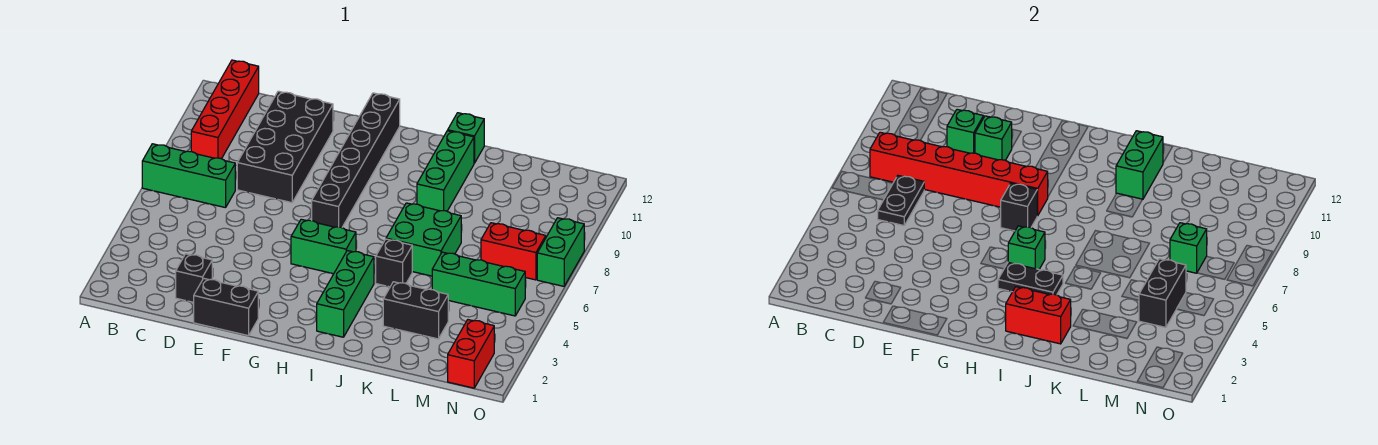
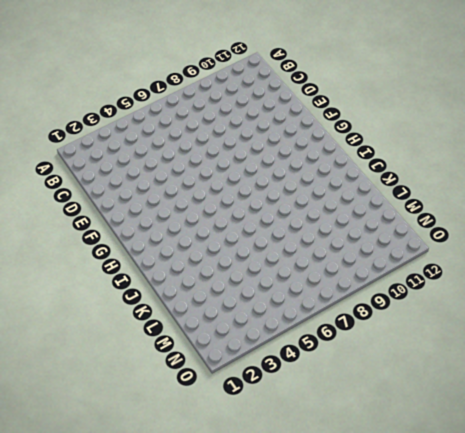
none -> green brick A7:C7 level 1
none -> red brick B9:B12 level 1
none -> black brick D2 level 1

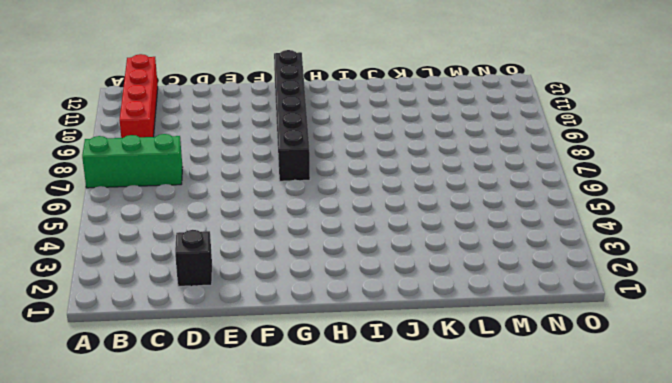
none -> black brick D8:E11 level 1
none -> black brick E1:F1 level 1
none -> green brick G5:H5 level 1

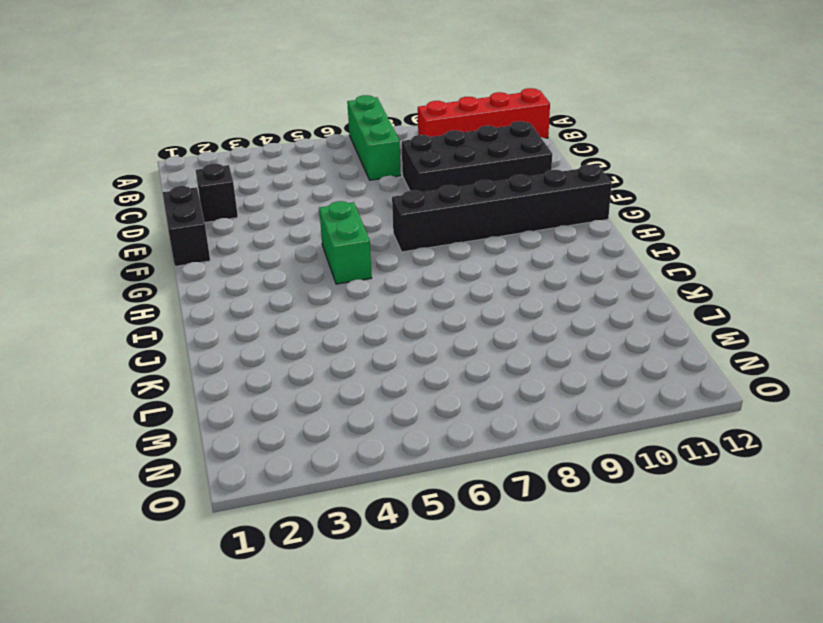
none -> green brick I2:I4 level 1
none -> black brick J5 level 1
none -> green brick J6:K7 level 1

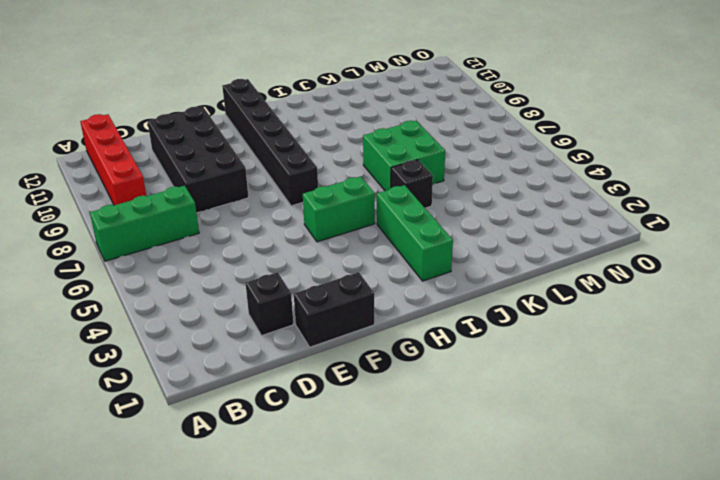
none -> green brick J9:J11 level 1
none -> green brick J12 level 1
none -> black brick K3:L3 level 1

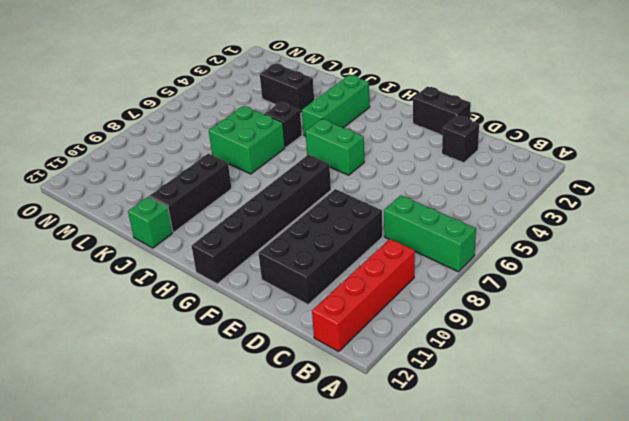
black brick J9:J11 level 1 -> green brick J9:J11 level 1
none -> green brick L5:N5 level 1
none -> red brick M7:N7 level 1
none -> red brick N1:N2 level 1

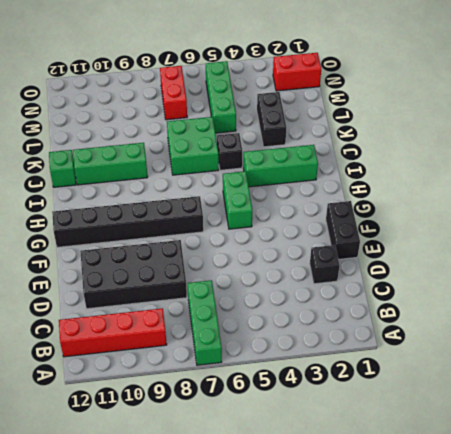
none -> green brick O7:O8 level 1
none -> red brick B8:G8 level 2
none -> black plate C6:C7 level 2

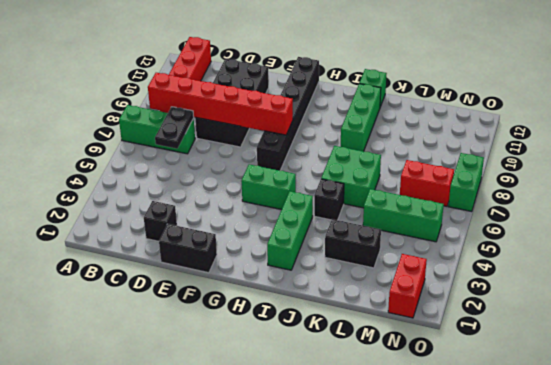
none -> green brick D10 level 2
none -> green brick E10 level 2
none -> black brick G7 level 2

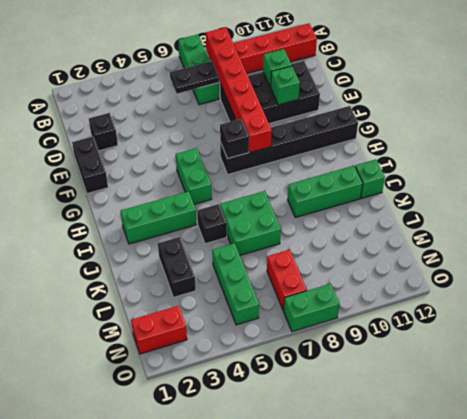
none -> black plate H4:I4 level 2
none -> green brick H5 level 2
none -> red brick I2:J2 level 2

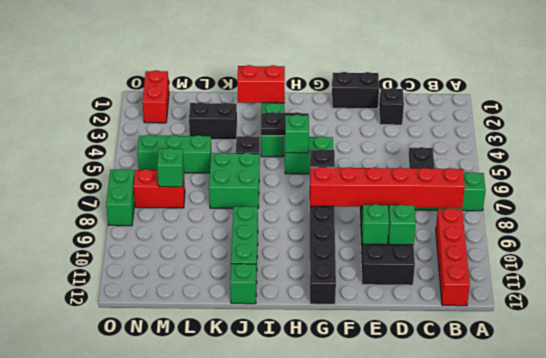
none -> green brick J10:J11 level 2
none -> black brick M4:M5 level 2

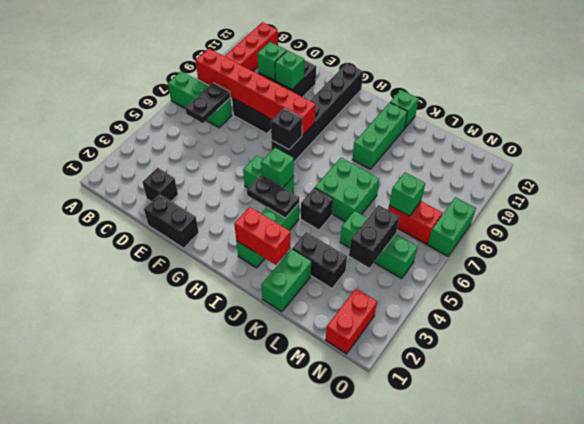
green brick K1:K2 level 1 -> green brick J10:J11 level 2

